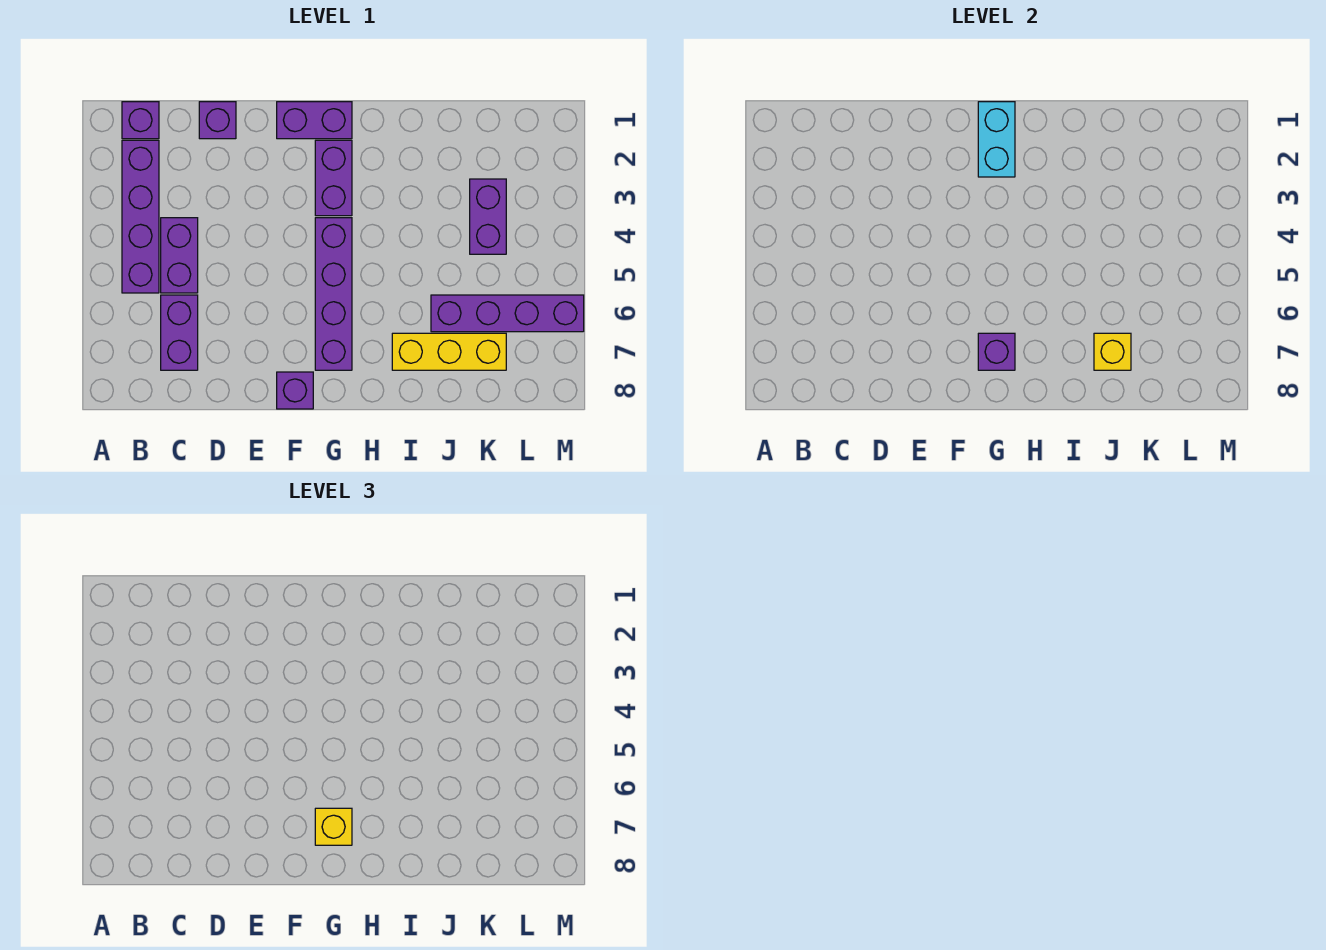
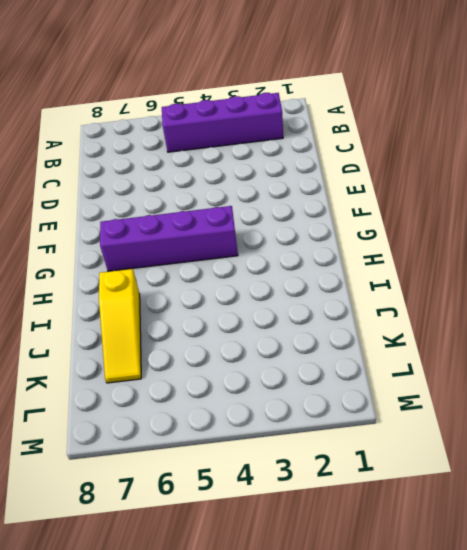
yellow slope I7:K7 level 1 top I -> yellow brick I7:K7 level 1
none -> purple brick B1 level 1
none -> purple brick C4:C5 level 1
none -> purple brick C6:C7 level 1

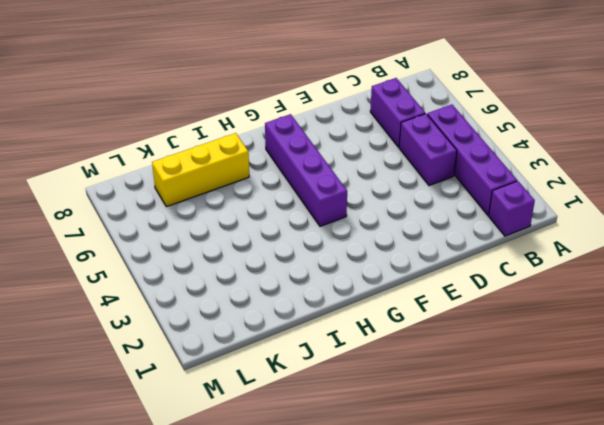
none -> purple brick D1 level 1
none -> purple brick F1:G1 level 1
none -> purple brick F8 level 1

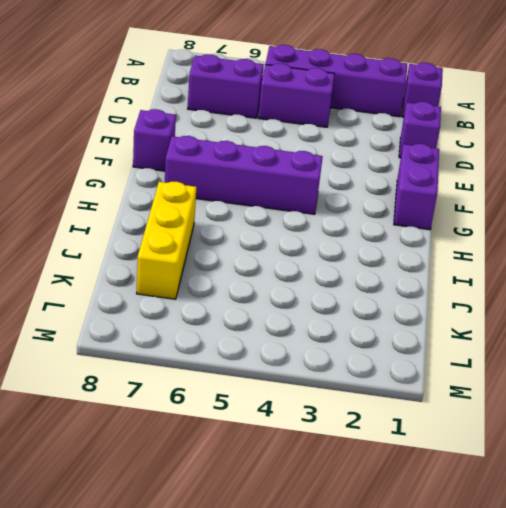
none -> purple brick G2:G3 level 1
none -> purple brick J6:M6 level 1
none -> purple brick K3:K4 level 1

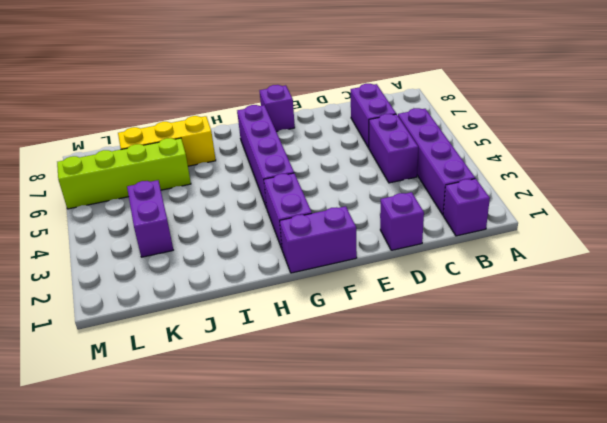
lime brick J6:M6 level 1 -> purple brick J6:M6 level 1
none -> cyan brick G1:G2 level 2
none -> purple brick G7 level 2
none -> yellow brick J7 level 2

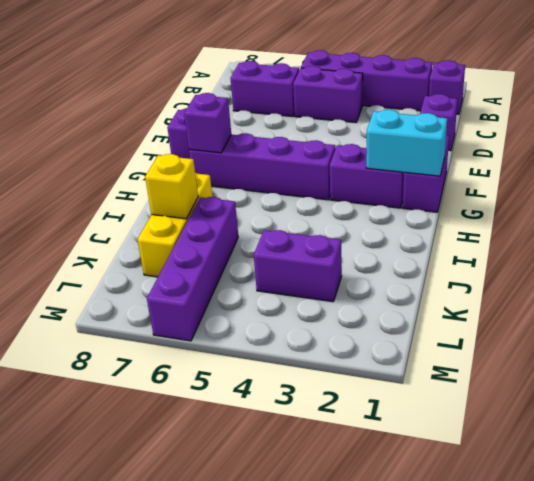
none -> yellow brick G7 level 3

